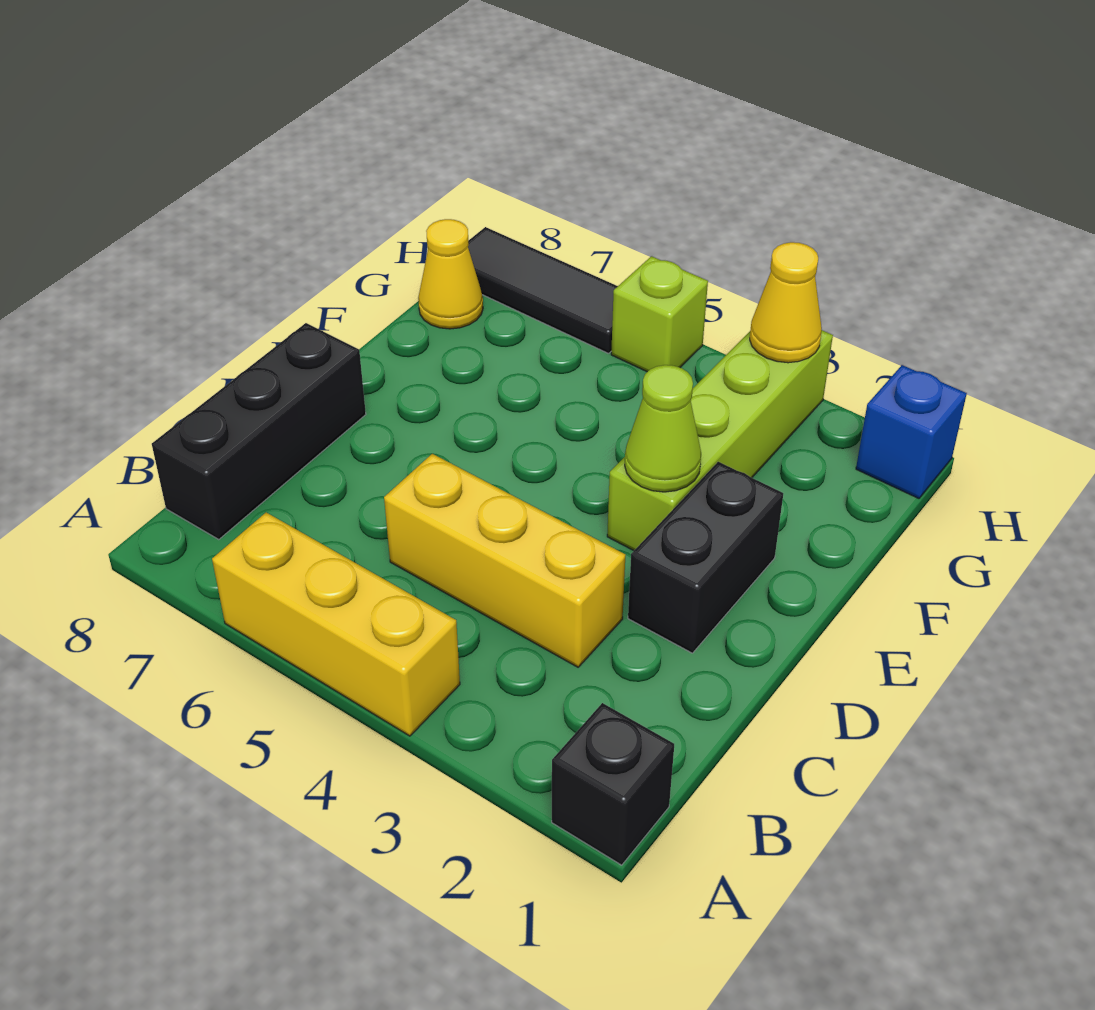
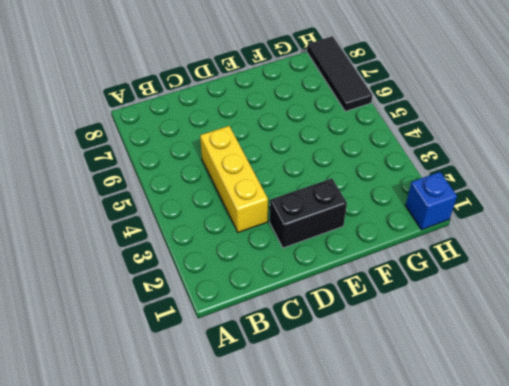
none -> black brick A1 level 1
none -> yellow brick A4:A6 level 1
none -> black brick B8:D8 level 1

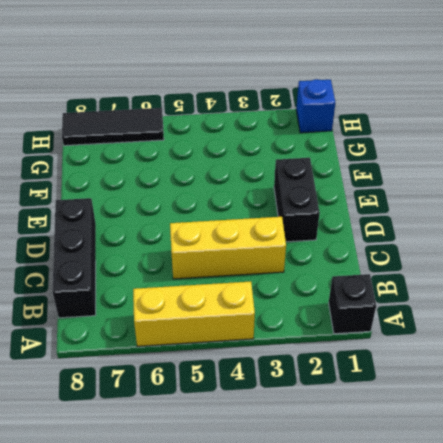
none -> lime brick E3:H3 level 1
none -> yellow cone G8 level 1
none -> lime brick H5 level 1

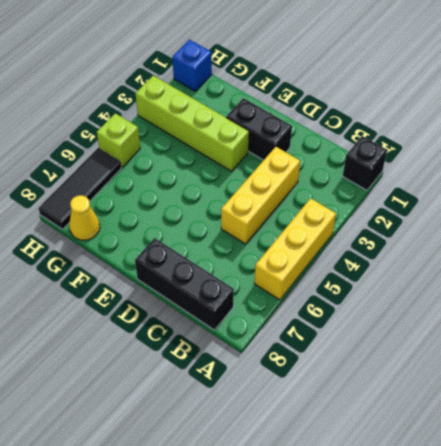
none -> lime cone E3 level 2
none -> yellow cone H3 level 2

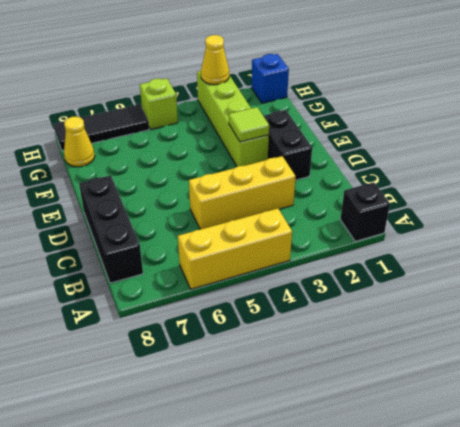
lime tile E3 level 2 -> lime cone E3 level 2

